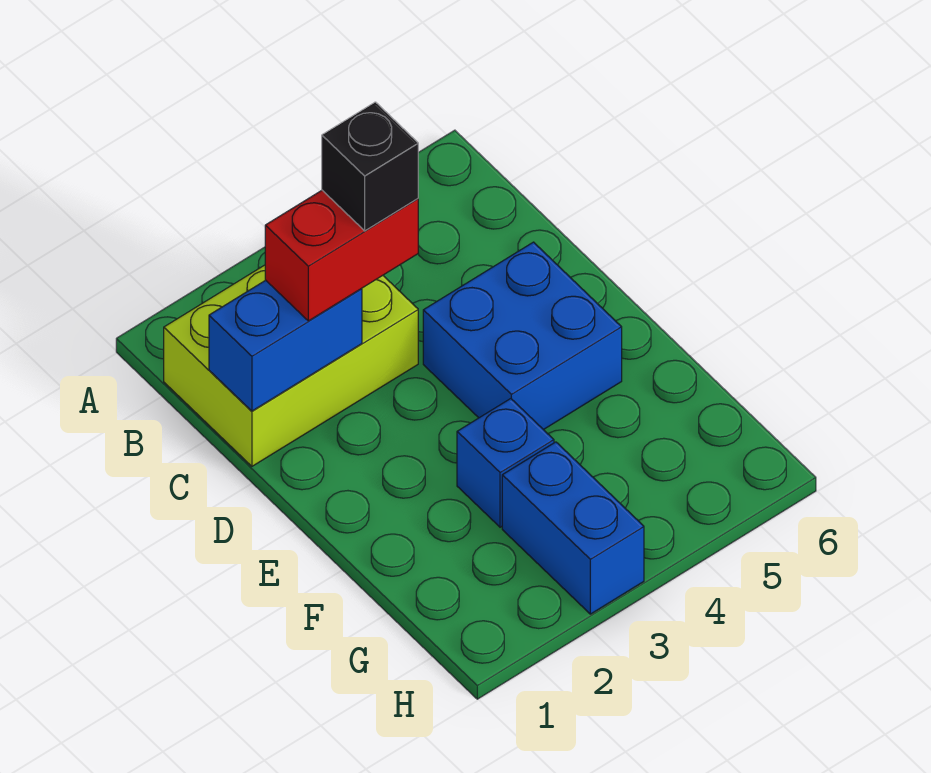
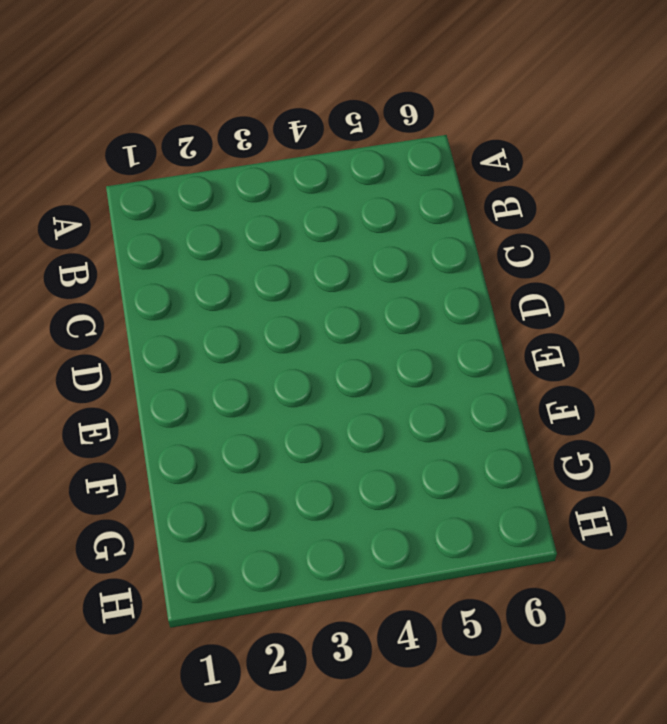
none -> lime brick B1:C3 level 1
none -> blue brick D4:E5 level 1

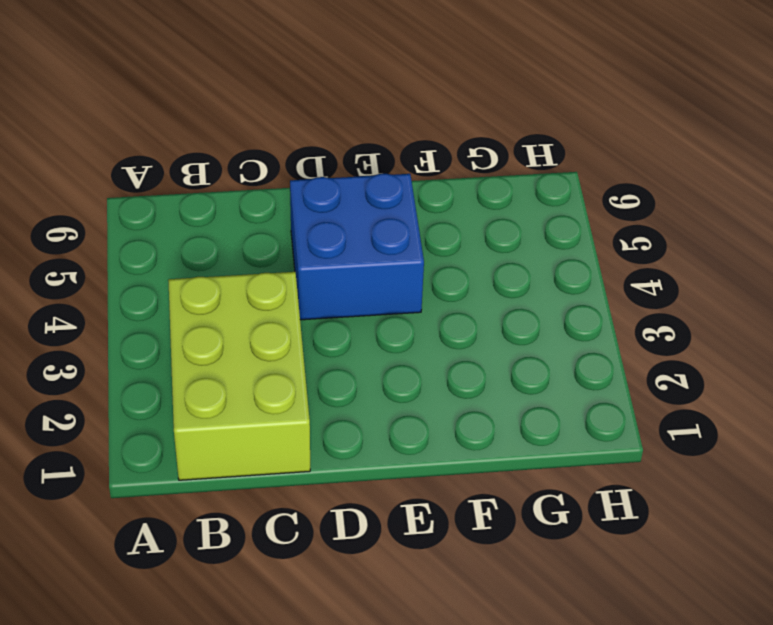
none -> blue brick F3 level 1
none -> blue brick G3:H3 level 1

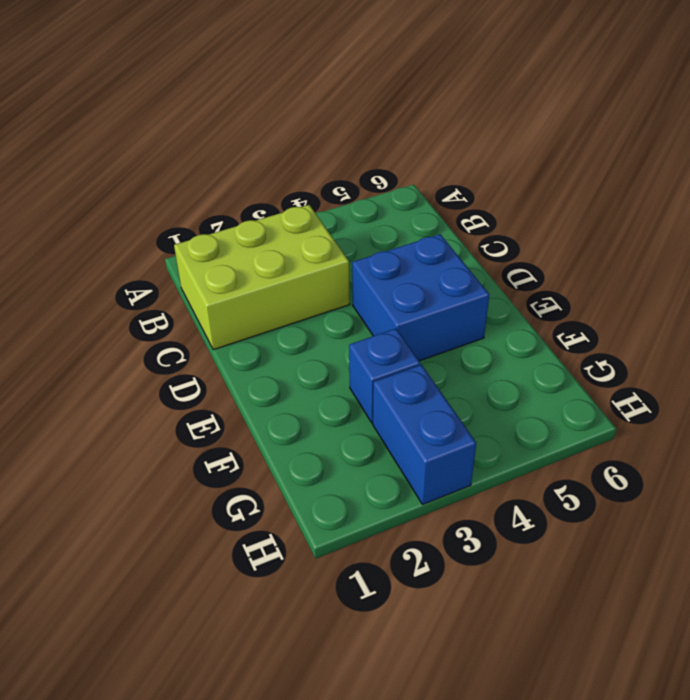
none -> blue brick C1:C2 level 2
none -> red brick C2:C3 level 3

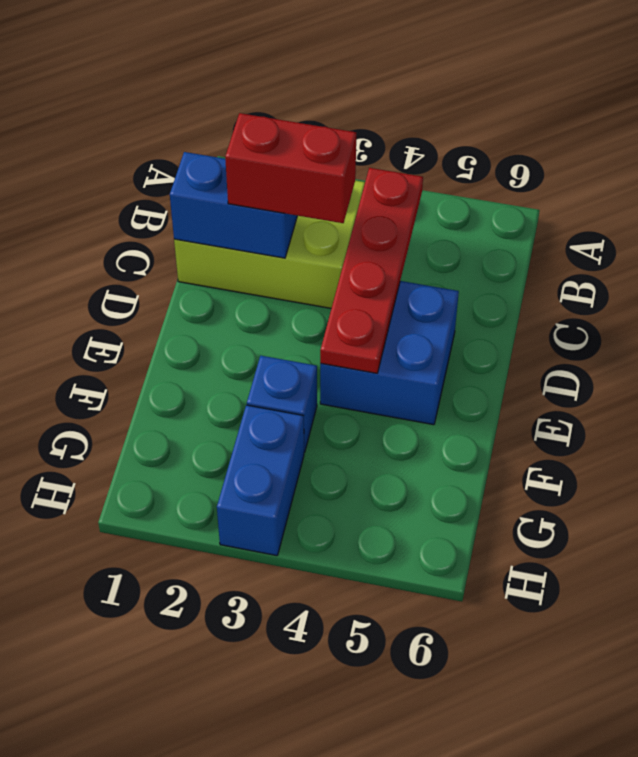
red plate B4:E4 level 2 -> none
none -> black brick C3 level 4

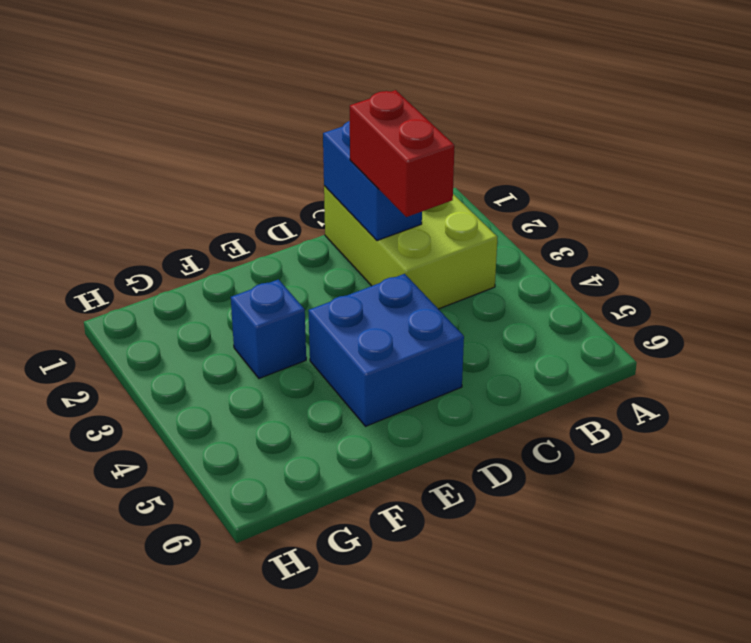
none -> blue brick G3:H3 level 1
none -> black brick C3 level 4

